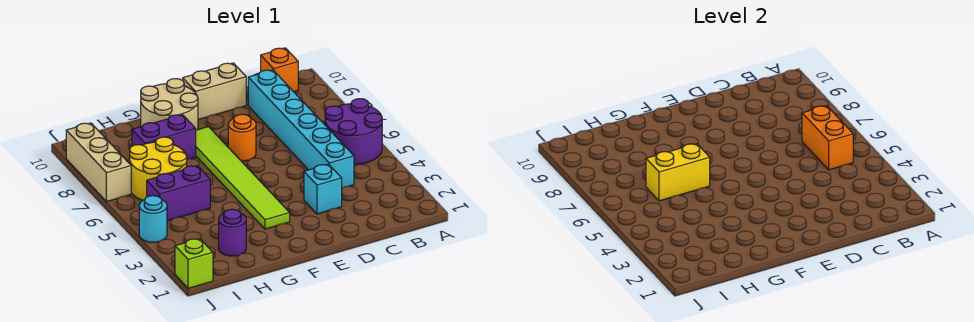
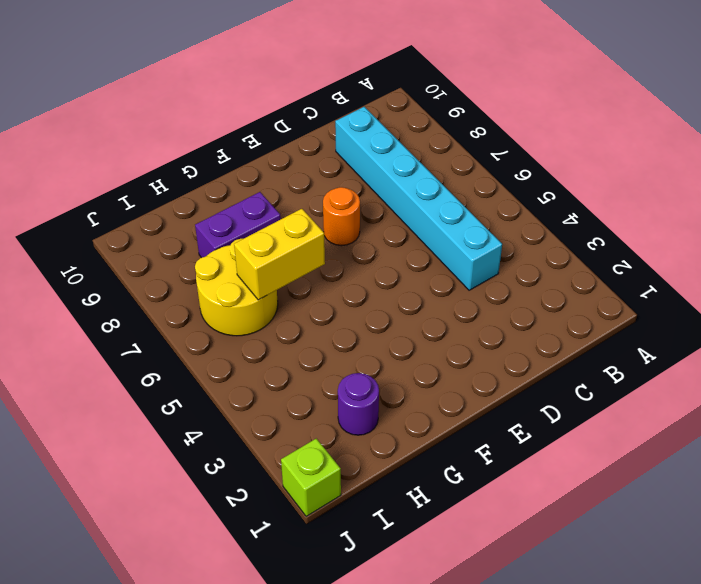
none -> purple round brick A5:B6 level 1
none -> orange brick B10 level 1
none -> cyan brick D3 level 1

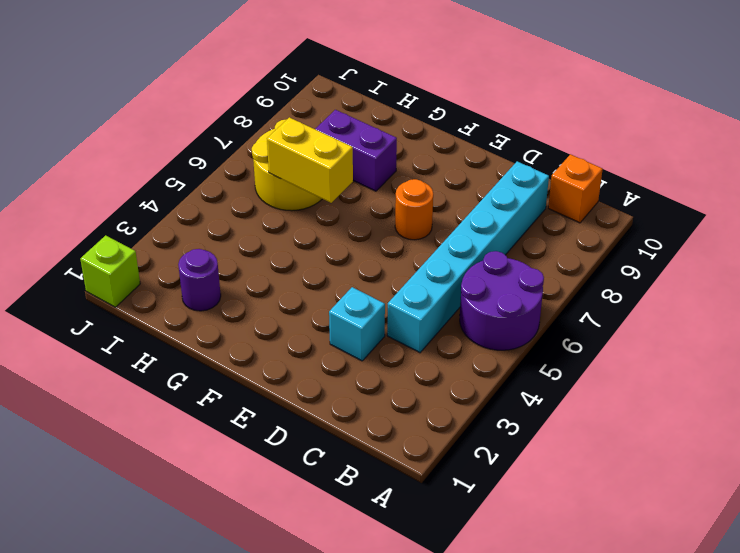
none -> tan brick D10:E10 level 1
none -> lime tile F3:F8 level 1
none -> tan round brick F9:G10 level 1

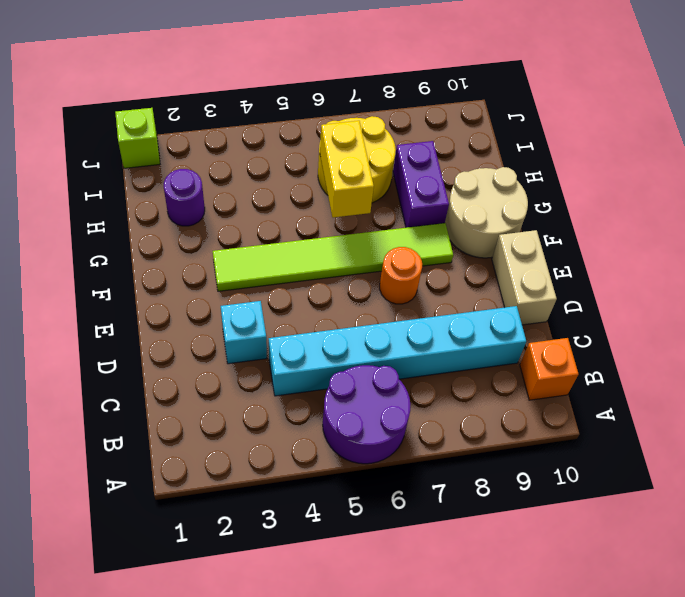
none -> purple brick H5:I5 level 1
none -> cyan round brick J4 level 1
none -> tan brick J7:J9 level 1

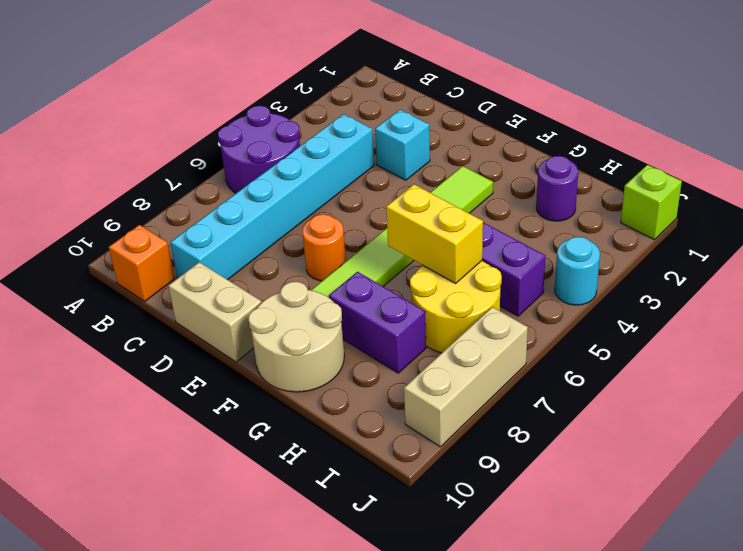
none -> orange brick B5:B6 level 2

